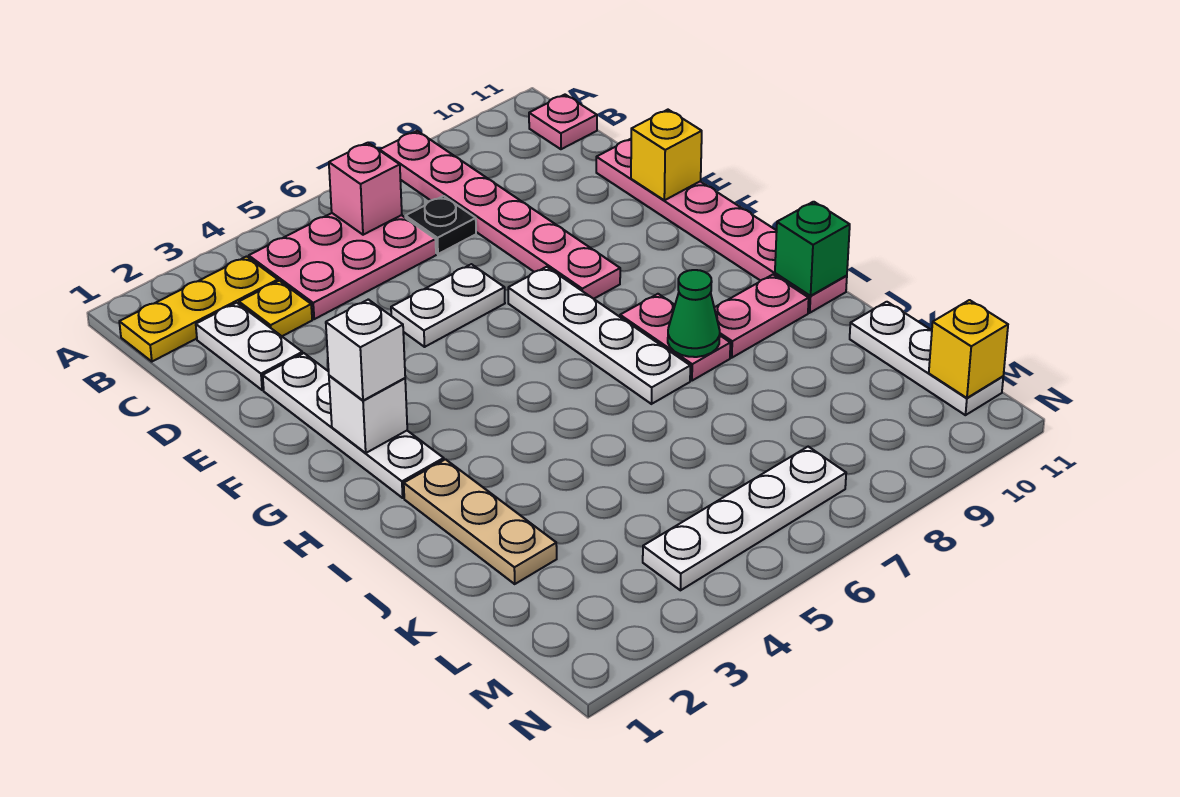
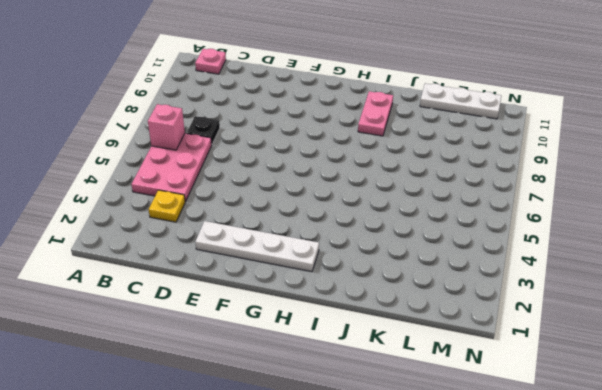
none -> pink plate A8:F8 level 1
none -> yellow plate B1:B3 level 1
none -> white plate C2:D2 level 1

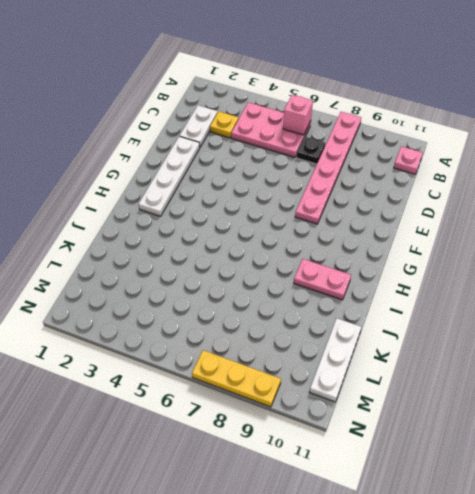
yellow plate N7:N9 level 1 -> yellow plate B1:B3 level 1
none -> pink plate D11:I11 level 1
none -> white plate E5:E6 level 1
none -> white plate F7:I7 level 1

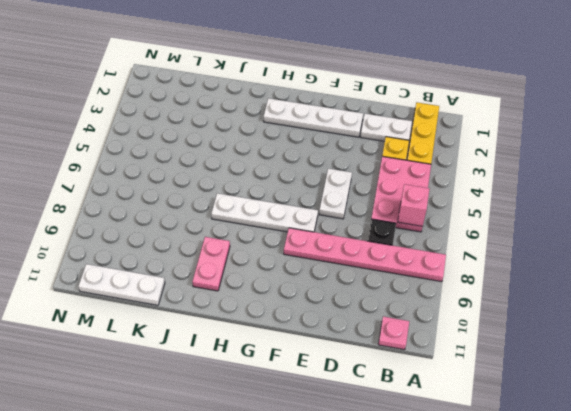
none -> pink plate D11:I11 level 1
none -> pink plate H8:I8 level 1
none -> tan plate I2:K2 level 1

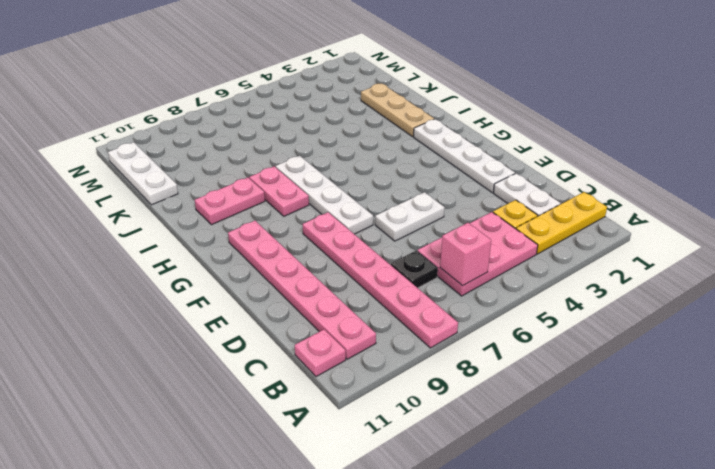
pink plate B10:G10 level 1 -> pink plate D11:I11 level 1
none -> white plate M4:M7 level 1
none -> yellow brick E11 level 2
none -> white brick G2 level 2

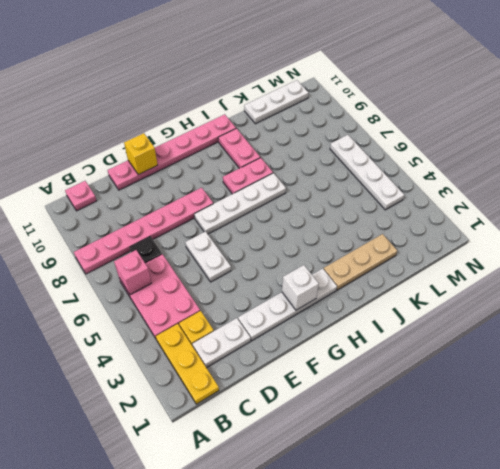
none -> green cone I8 level 2
none -> green brick I11 level 2
none -> yellow brick M11 level 2

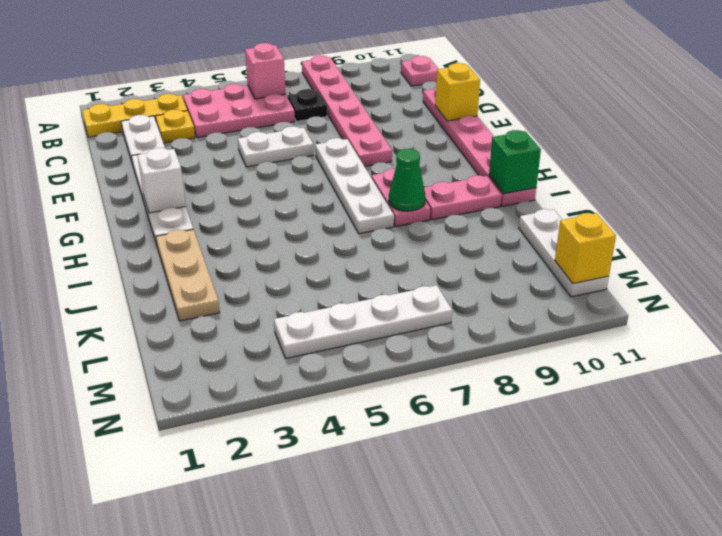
none -> white brick G2 level 3

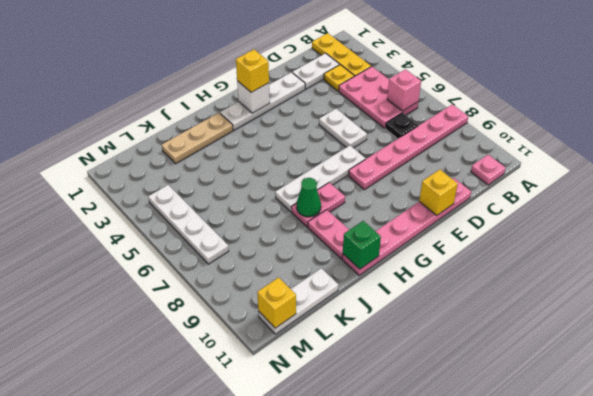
yellow brick G2 level 3 -> white brick G2 level 3

